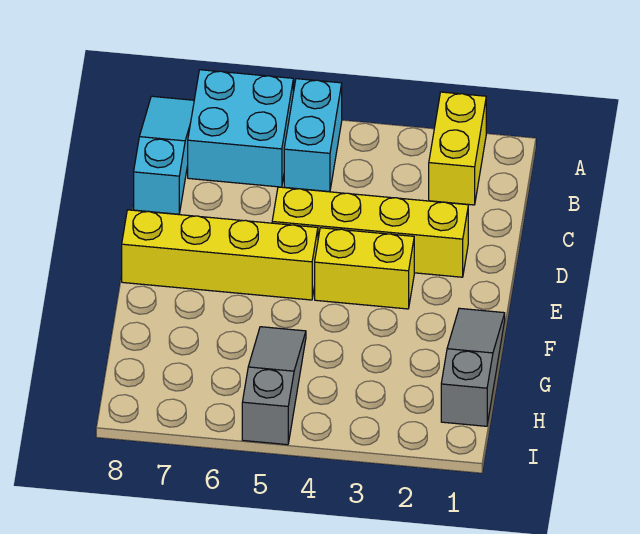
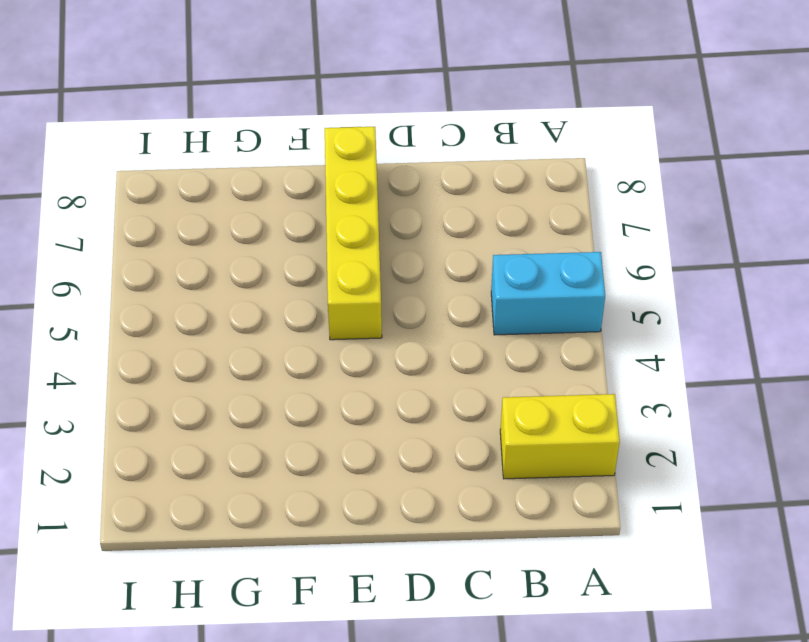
none -> cyan brick A6:B7 level 1
none -> cyan slope A8:C8 level 1 top C

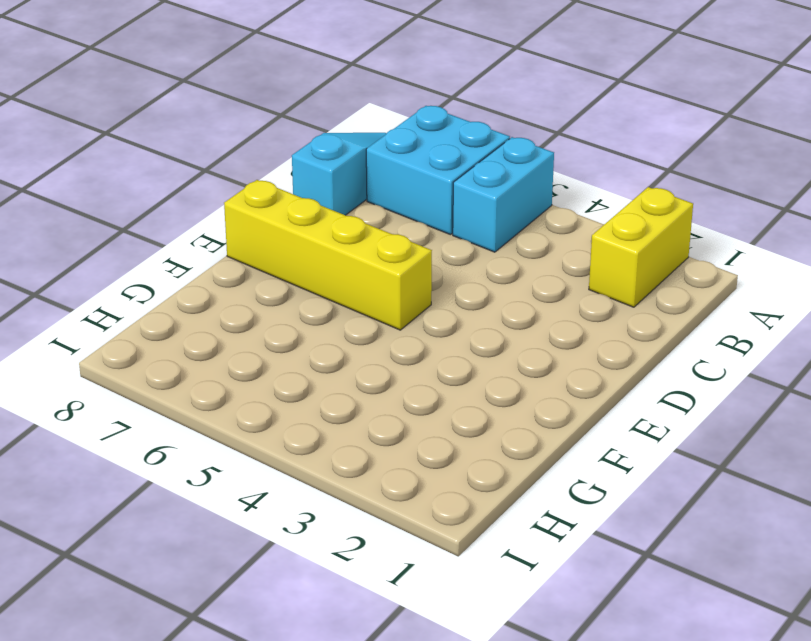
none -> yellow brick D2:D5 level 1
none -> yellow brick E3:E4 level 1

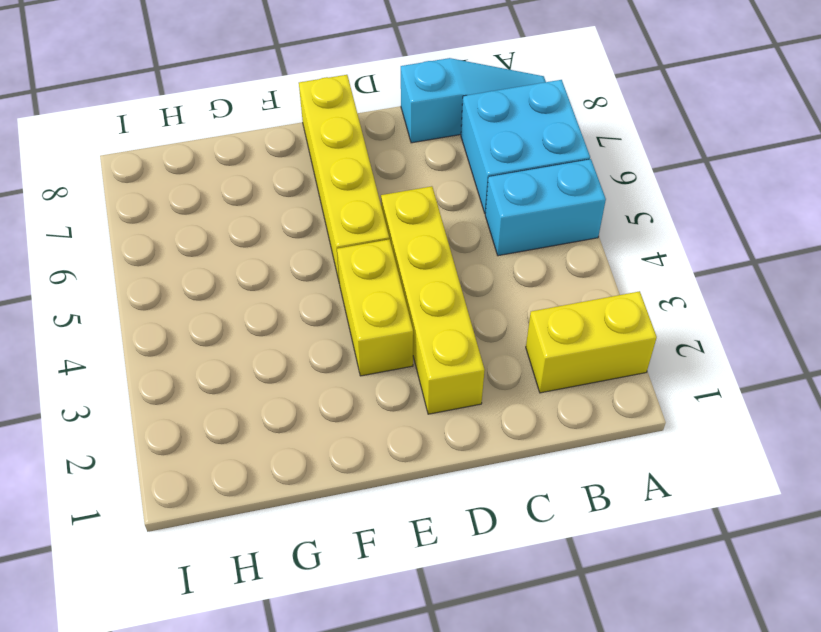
none -> grey slope F1:H1 level 1 top H
none -> grey slope G5:I5 level 1 top I

